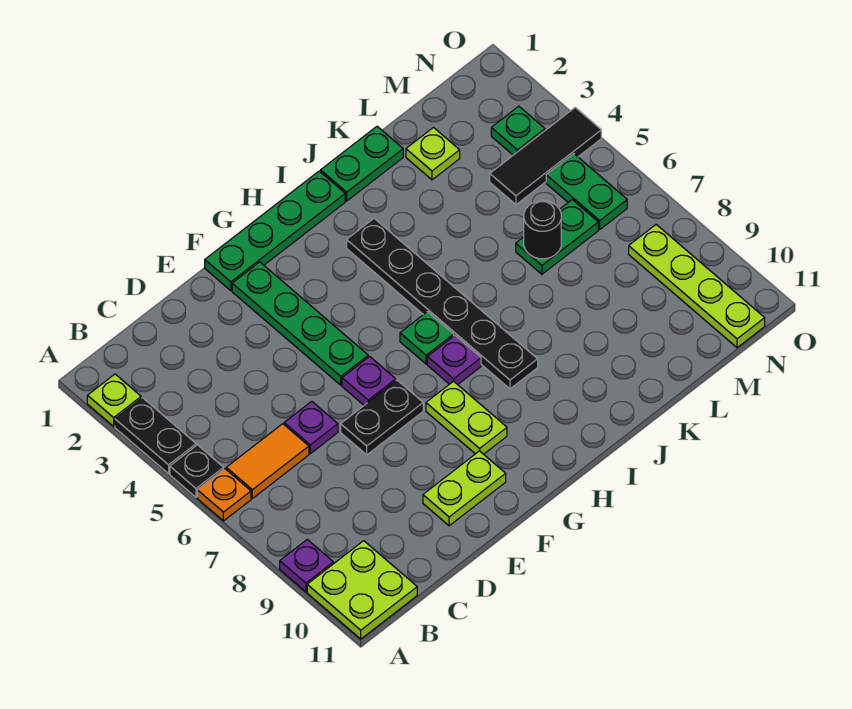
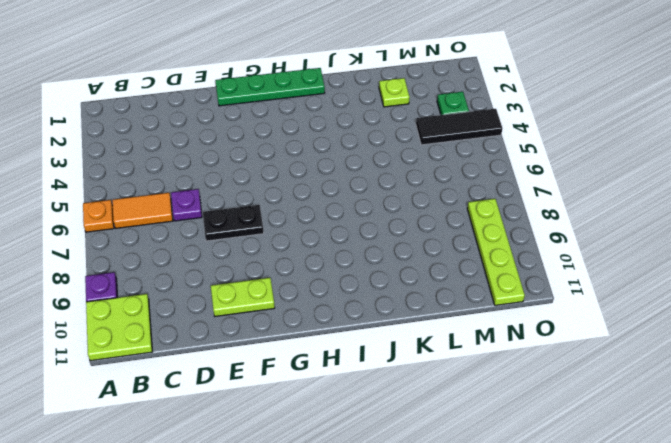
none -> lime plate A2 level 1
none -> black plate A3:A4 level 1
none -> black plate A5 level 1

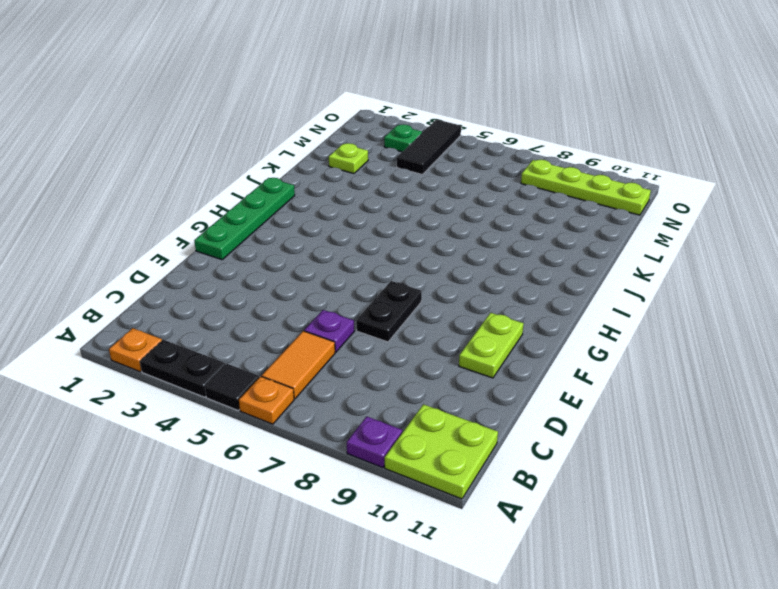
orange plate A2 level 1 -> lime plate A2 level 1
black tile A5 level 1 -> black plate A5 level 1
none -> green plate F2:F5 level 1
none -> purple plate F6 level 1
none -> lime plate G8:G9 level 1

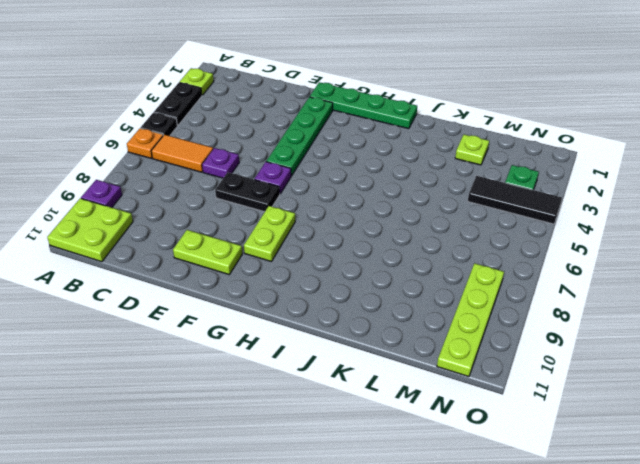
none -> green plate H6 level 1
none -> purple plate H7 level 1
none -> black plate I3:I8 level 1

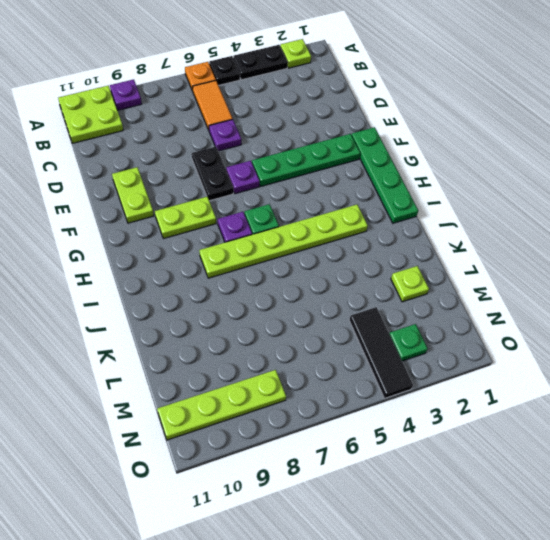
lime plate I3:I8 level 1 -> black plate I3:I8 level 1
none -> green plate J1:K1 level 1
none -> green plate L6:M6 level 1
none -> green plate N5:N6 level 1

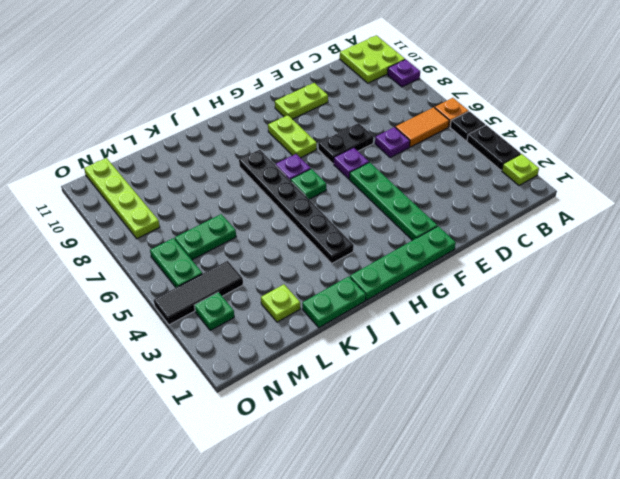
none -> black round brick L6 level 2

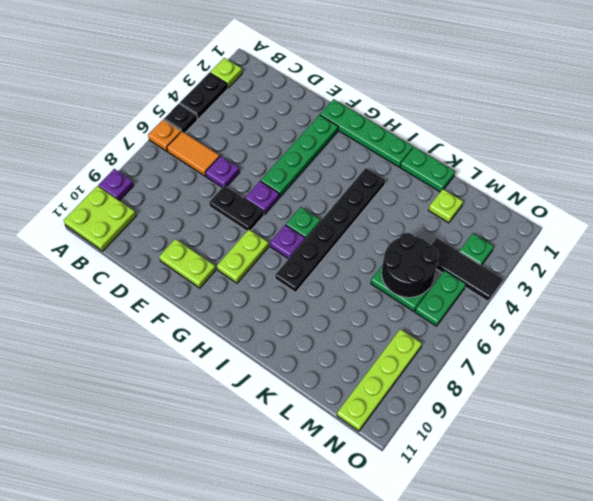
black round brick L5:M6 level 2 -> black round brick L6 level 2

